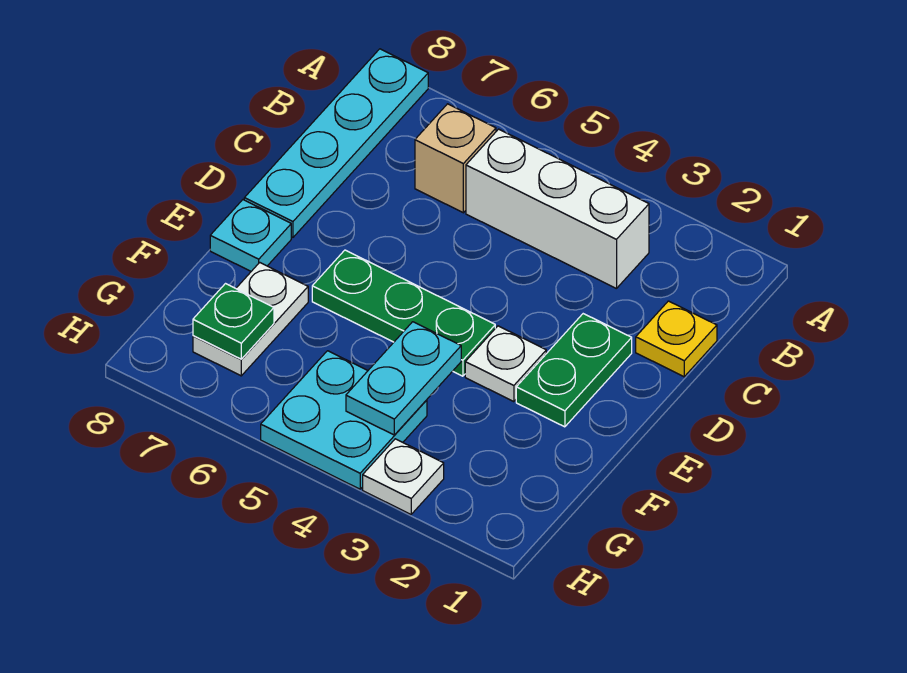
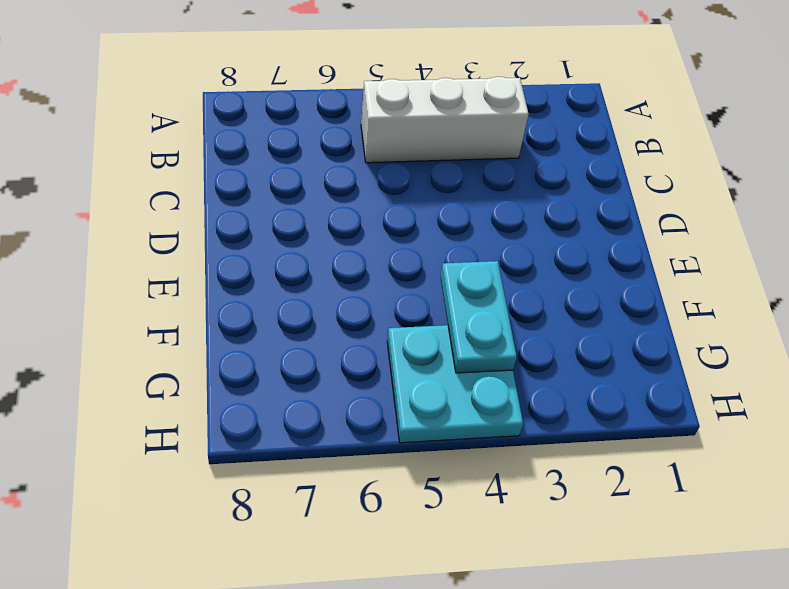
none -> cyan plate A8:D8 level 1
none -> tan brick B6 level 1
none -> yellow plate C1 level 1

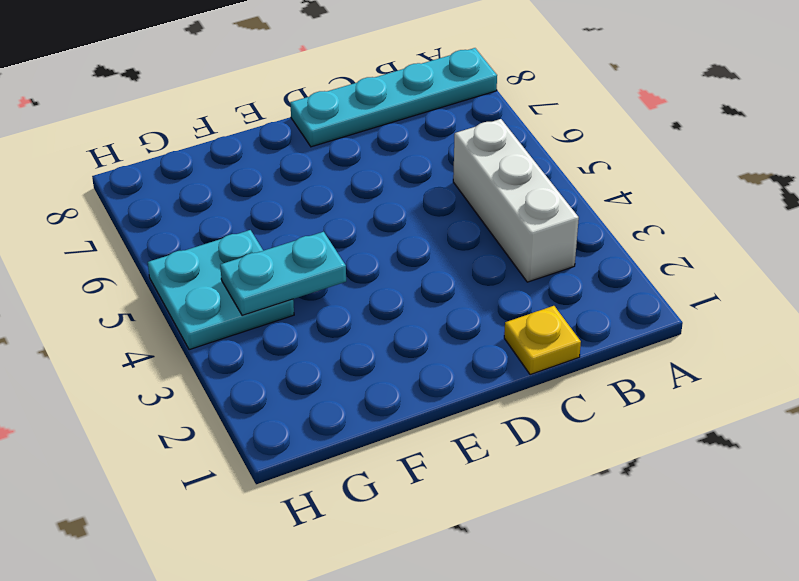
none -> tan brick B6 level 1
none -> green plate D2:E2 level 1
none -> white plate E3 level 1

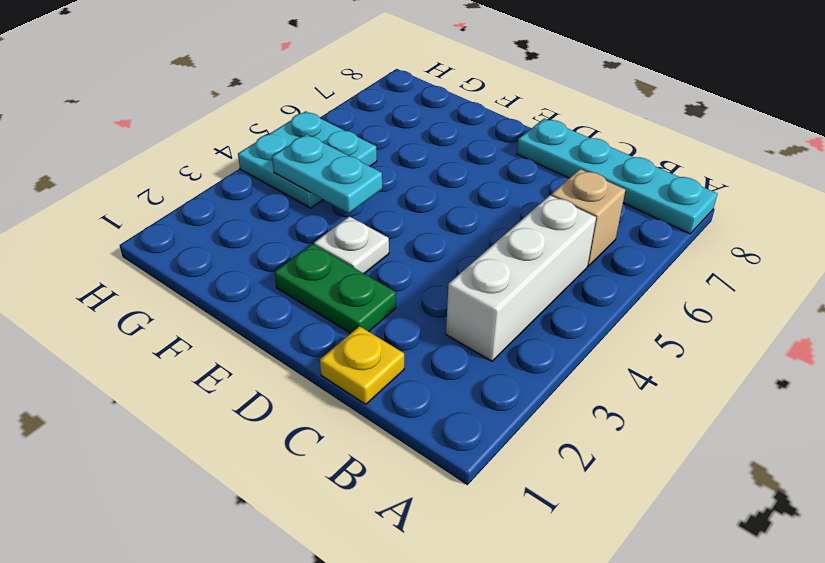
none -> green plate E4:E6 level 1
none -> cyan plate E8 level 1
none -> white plate F7:G7 level 1

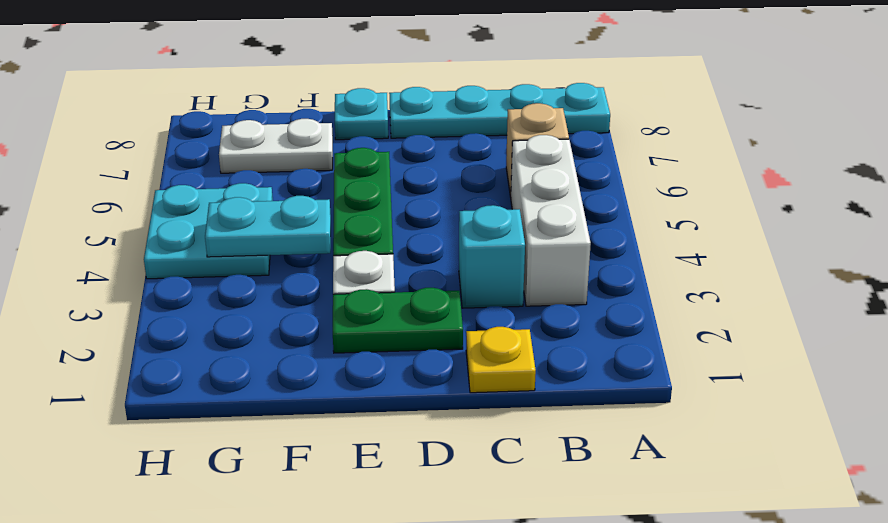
cyan brick C3 level 1 -> none
none -> white plate H3 level 1
none -> green plate G7 level 2

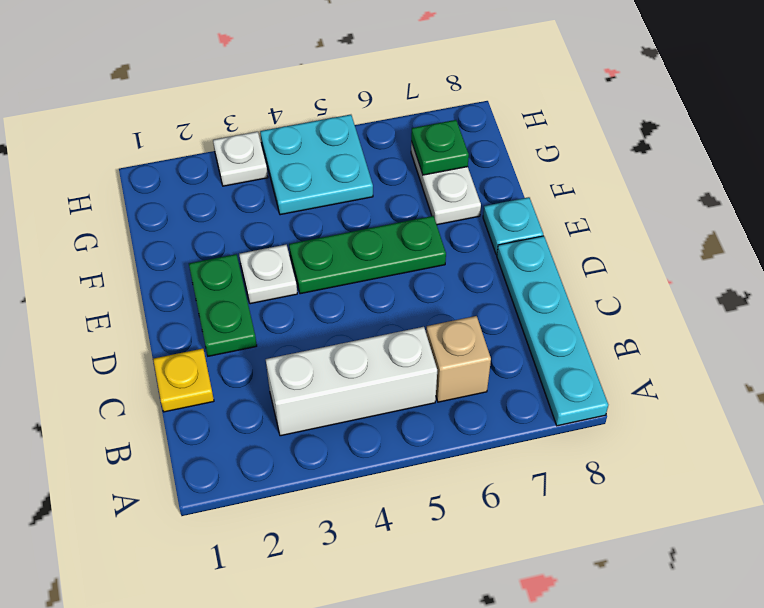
none -> cyan plate F4:G4 level 2

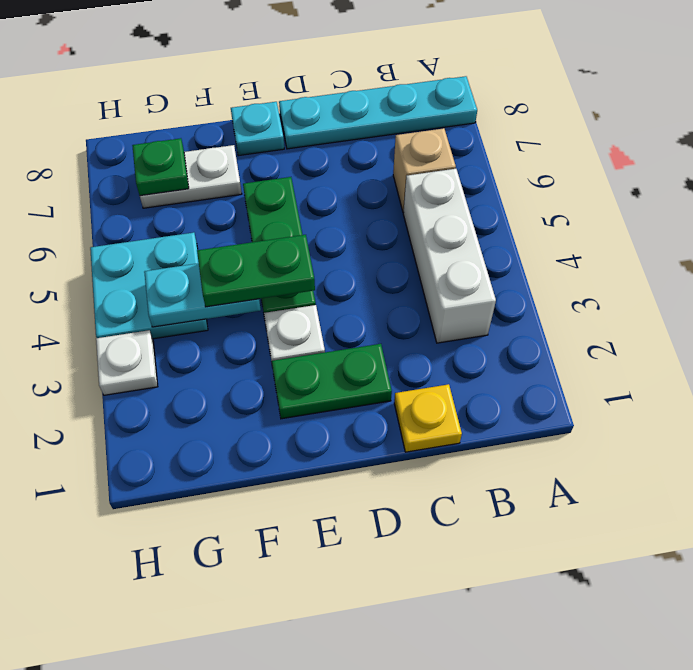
green plate E4:F4 level 3 -> none

